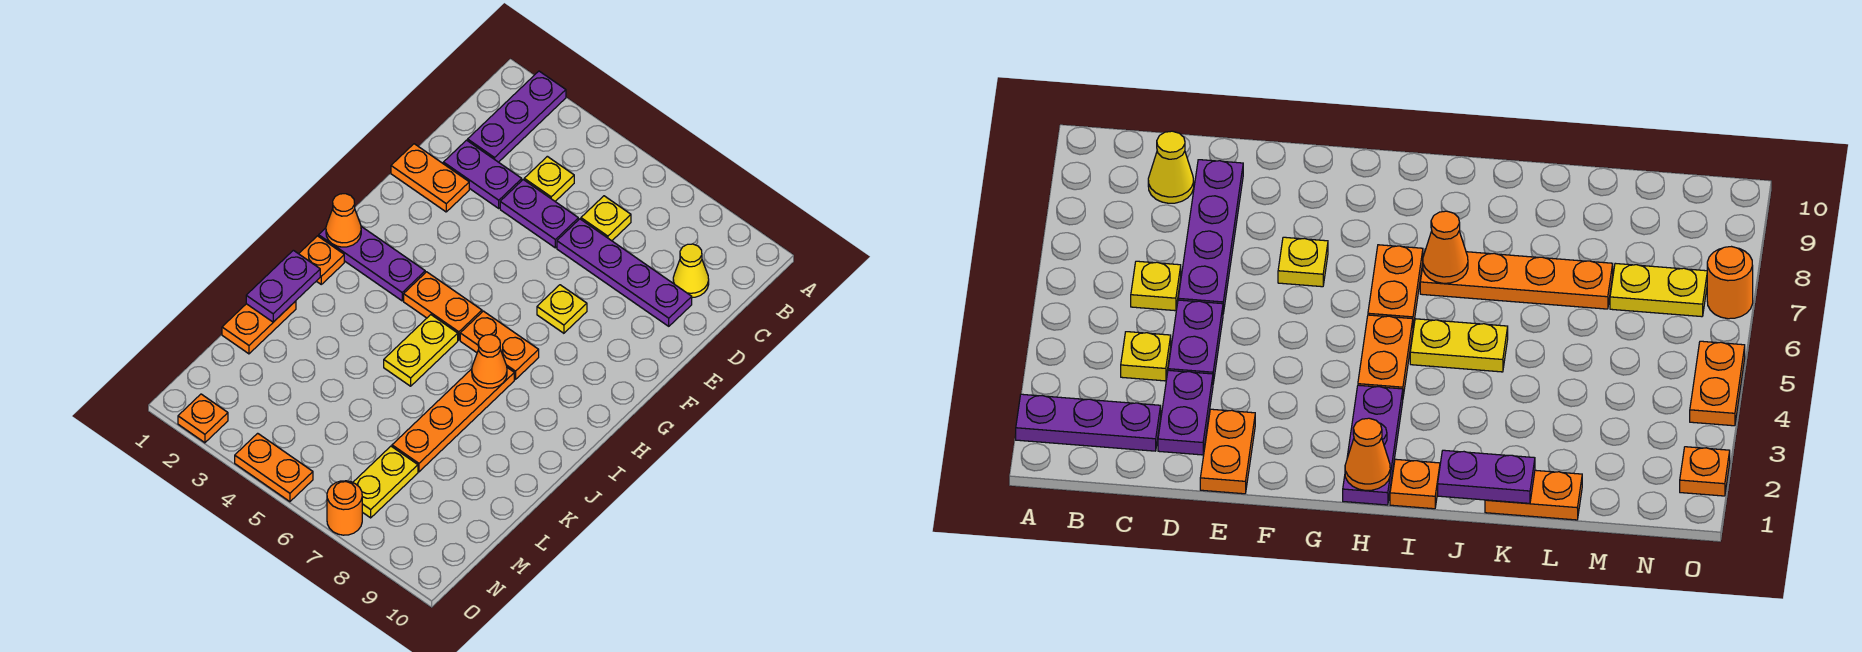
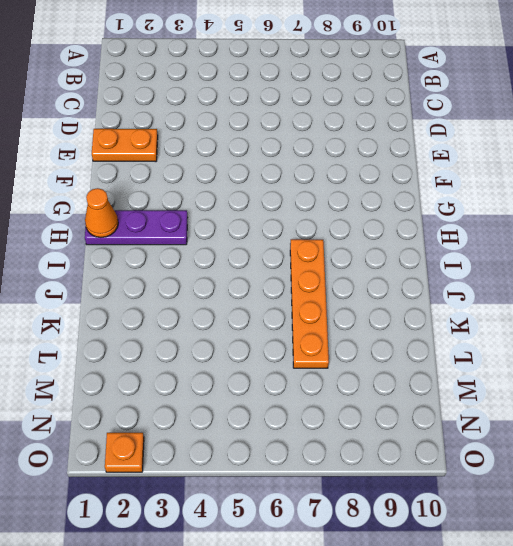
none -> purple plate A2:C2 level 1
none -> yellow plate C4 level 1
none -> yellow plate C6 level 1

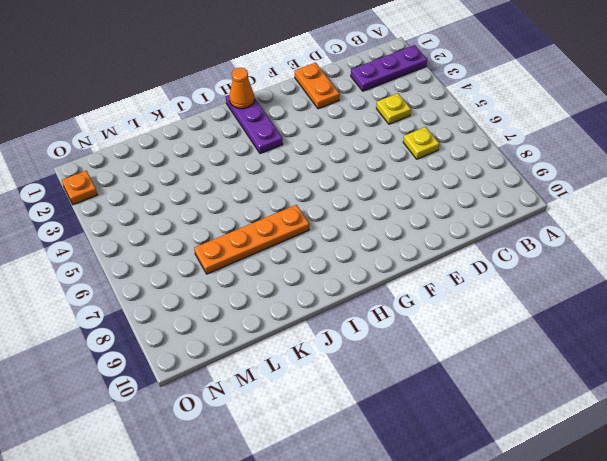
none -> yellow cone C9 level 1
none -> purple plate D2:D3 level 1
none -> purple plate D4:D5 level 1

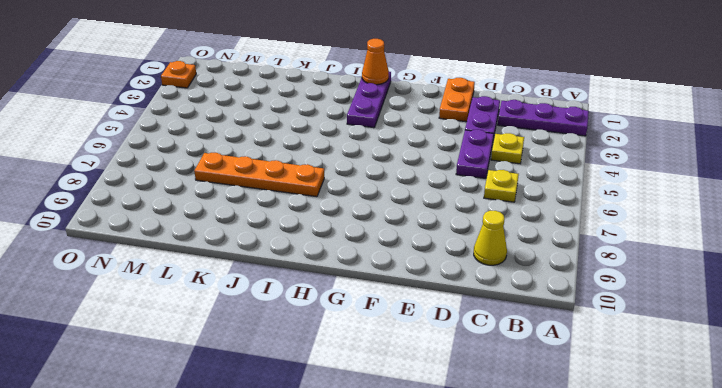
none -> purple plate D6:D9 level 1
none -> yellow plate F7 level 1
none -> orange plate H4:H5 level 1

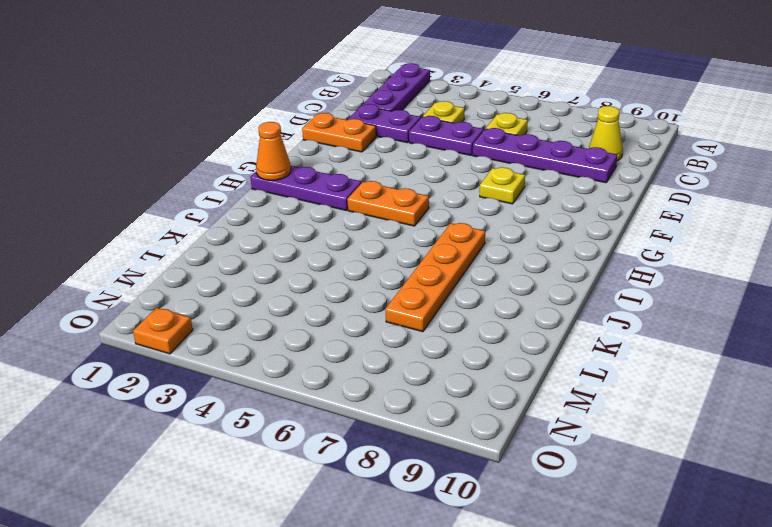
none -> orange plate H6:H7 level 1
none -> orange plate I1 level 1
none -> yellow plate I5:J5 level 1

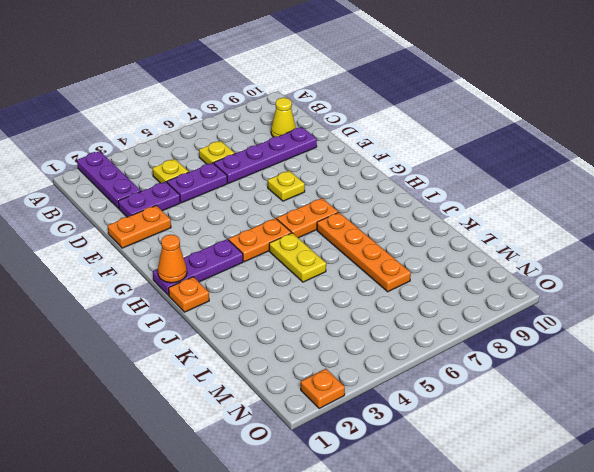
none -> orange plate K1:L1 level 1
none -> yellow plate M7:N7 level 1
none -> orange plate O4:O5 level 1

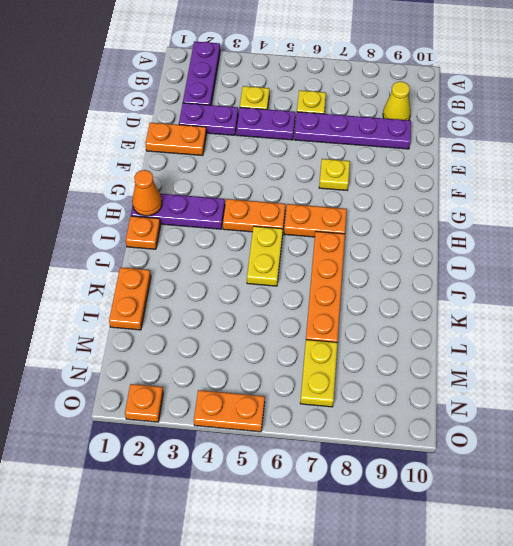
none -> orange round brick O7 level 1
none -> orange cone I7 level 2
none -> purple plate J1:K1 level 2

